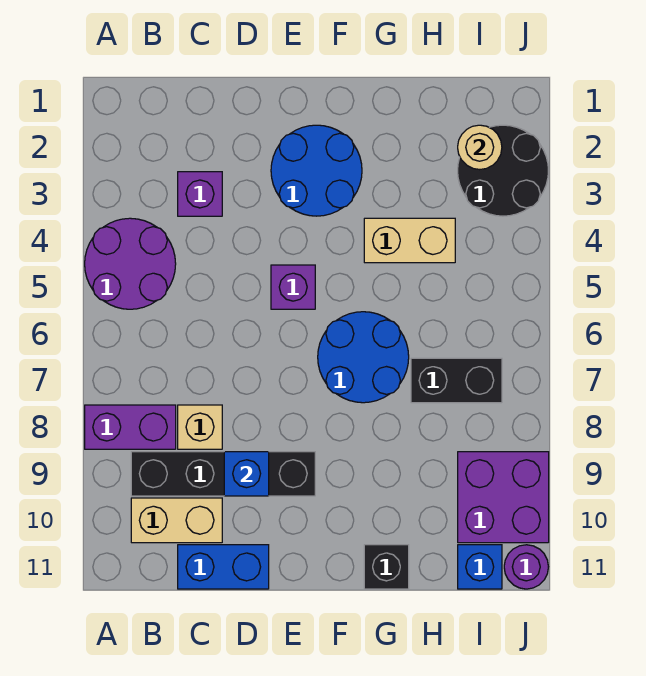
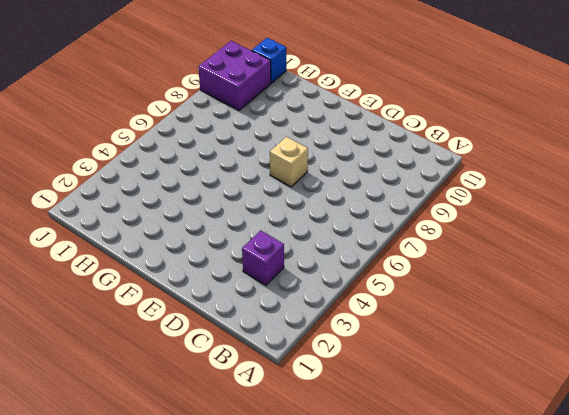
tan brick E7 level 1 -> tan brick C8 level 1
none -> purple round brick A4:B5 level 1
none -> purple brick A8:B8 level 1
none -> black brick B9:E9 level 1

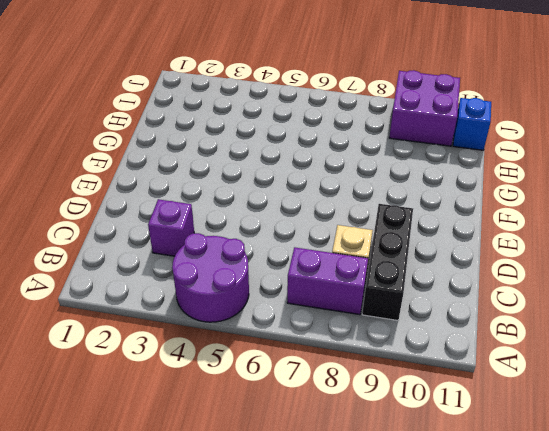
purple brick B7:B8 level 1 -> purple brick A8:B8 level 1
black brick B9:D9 level 1 -> black brick B9:E9 level 1
none -> tan brick B10:C10 level 1
none -> blue brick C11:D11 level 1
none -> blue round brick E2:F3 level 1

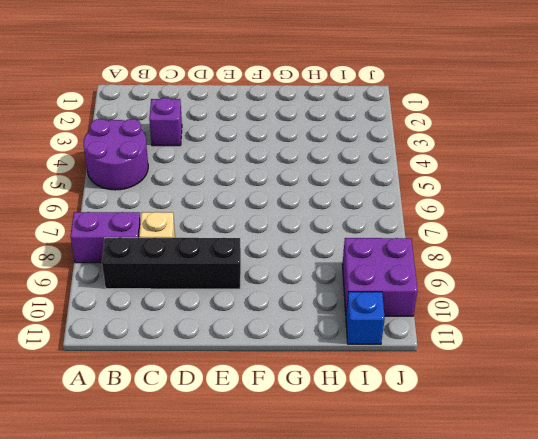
none -> tan brick B10:C10 level 1
none -> blue brick C11:D11 level 1
none -> blue round brick E2:F3 level 1

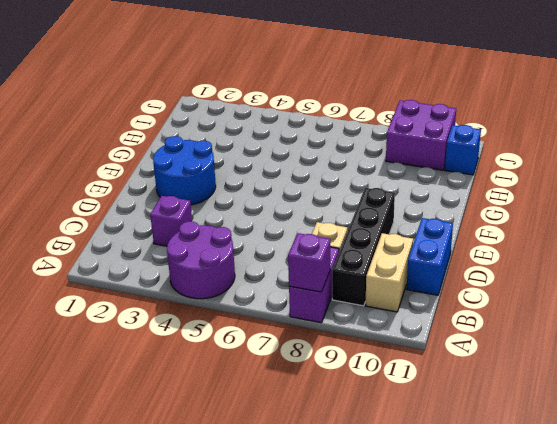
purple brick A8 level 2 -> purple brick E5 level 1
none -> blue round brick F6:G7 level 1
none -> tan brick G4:H4 level 1
none -> black brick G11 level 1

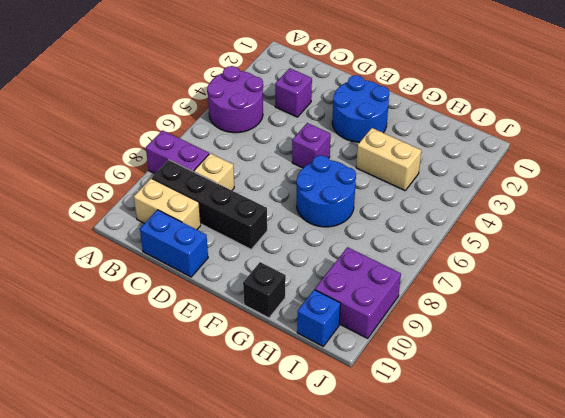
none -> black brick H7:I7 level 1
none -> black round brick I2:J3 level 1
none -> purple round brick J11 level 1

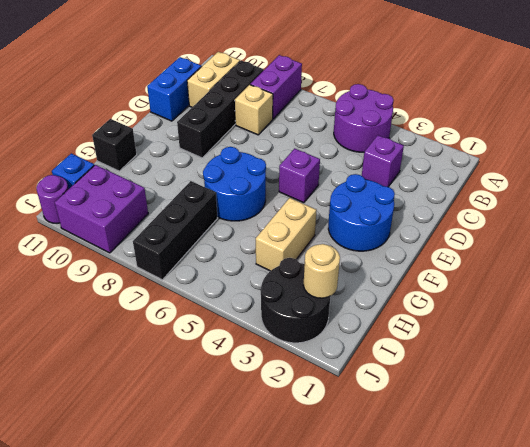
black brick H7:J7 level 1 -> black brick H7:I7 level 1
none -> blue brick D9 level 2

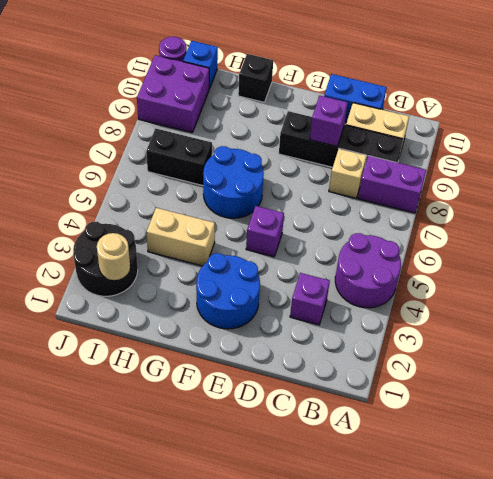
purple brick D9 level 2 -> blue brick D9 level 2

